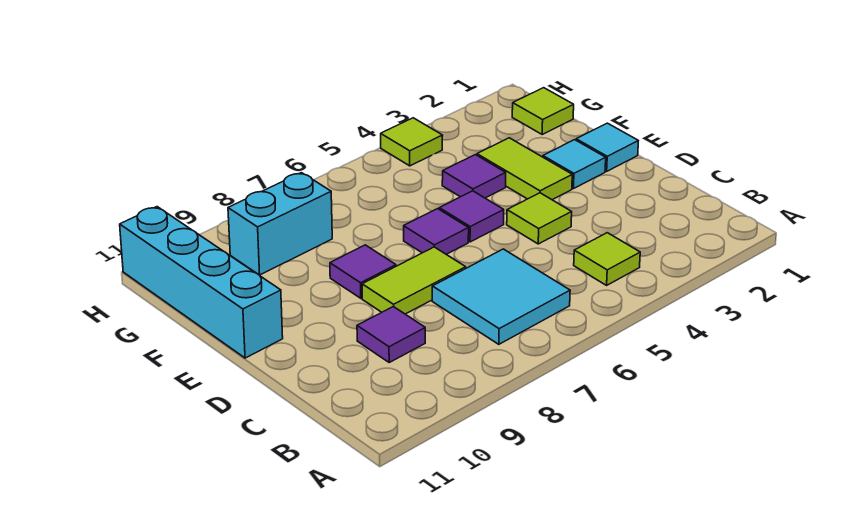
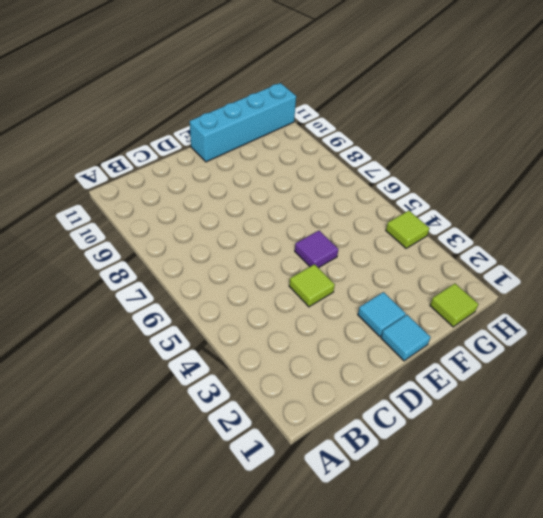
none -> lime tile B4 level 1
none -> cyan tile B6:C7 level 1
none -> purple tile C9 level 1

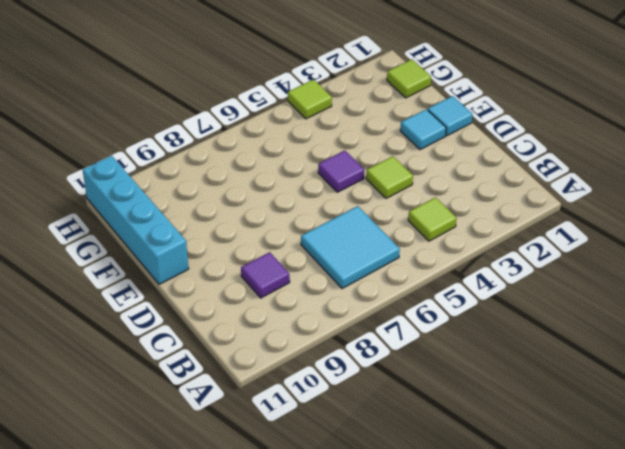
none -> lime tile D7:D8 level 1
none -> lime tile E3:F3 level 1
none -> purple tile E6 level 1

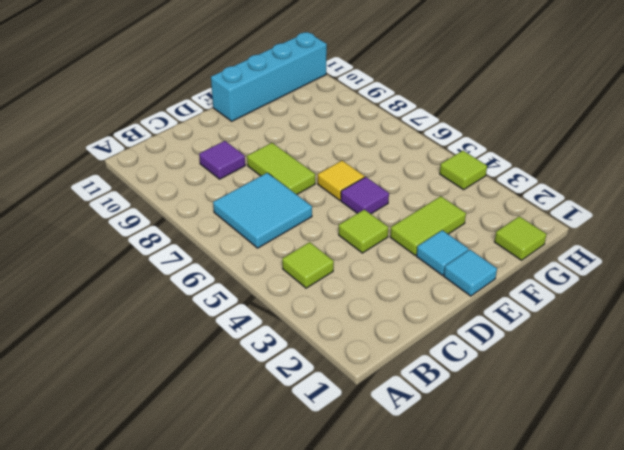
yellow tile E6 level 1 -> purple tile E6 level 1
none -> purple tile E8 level 1
none -> purple tile F4 level 1
none -> cyan brick G8:G9 level 1

